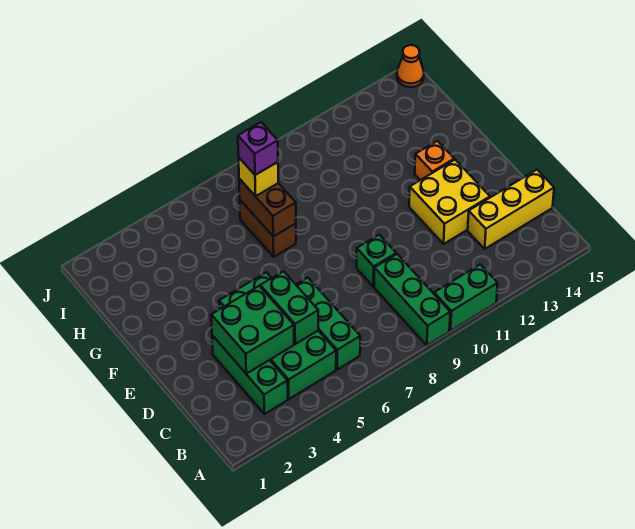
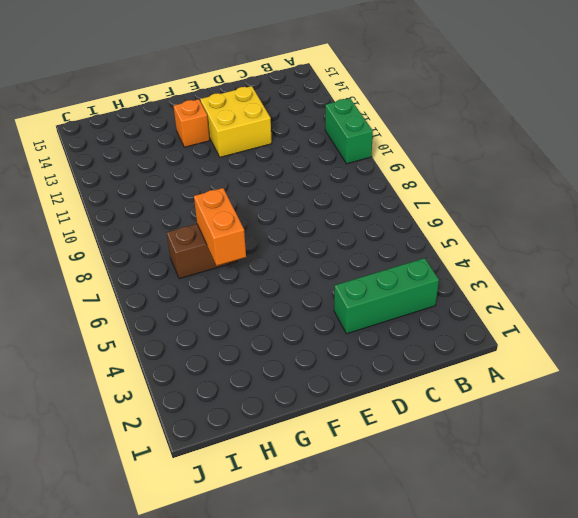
orange brick G6:G7 level 2 -> brown brick G7:H7 level 2
none -> green brick A9:C9 level 1
none -> green brick B4:E5 level 1
none -> green brick B6:D6 level 1

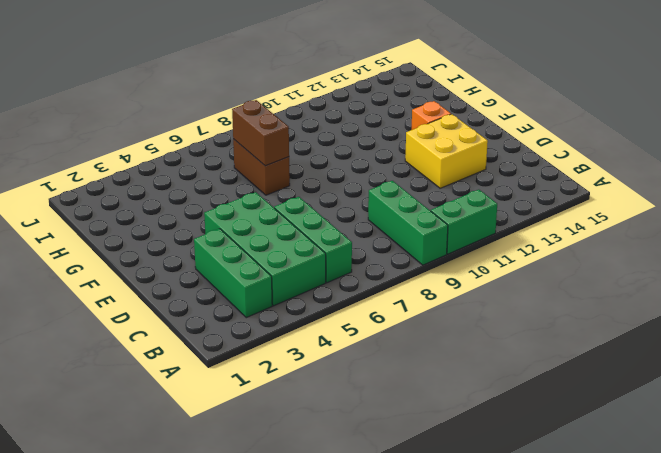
none -> yellow brick C13:C15 level 1
none -> green brick D9 level 1
none -> orange cone J15 level 1

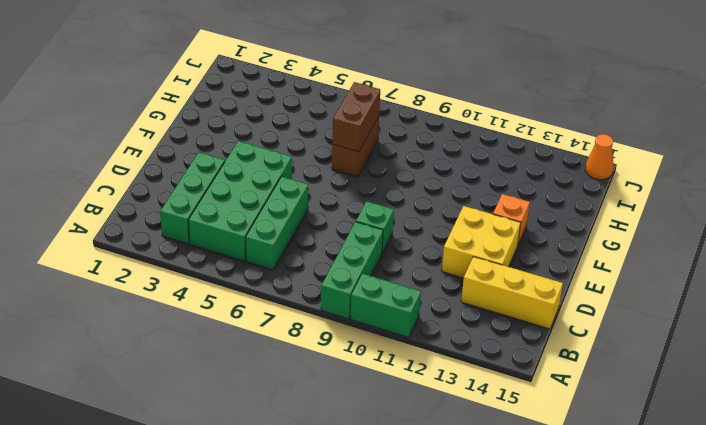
none -> green brick C3:D4 level 2
none -> green brick C5:D5 level 2
none -> yellow brick H7 level 3

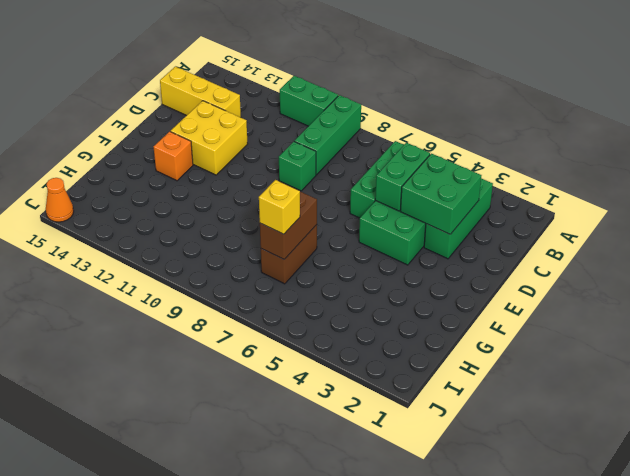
none -> purple brick H7 level 4

